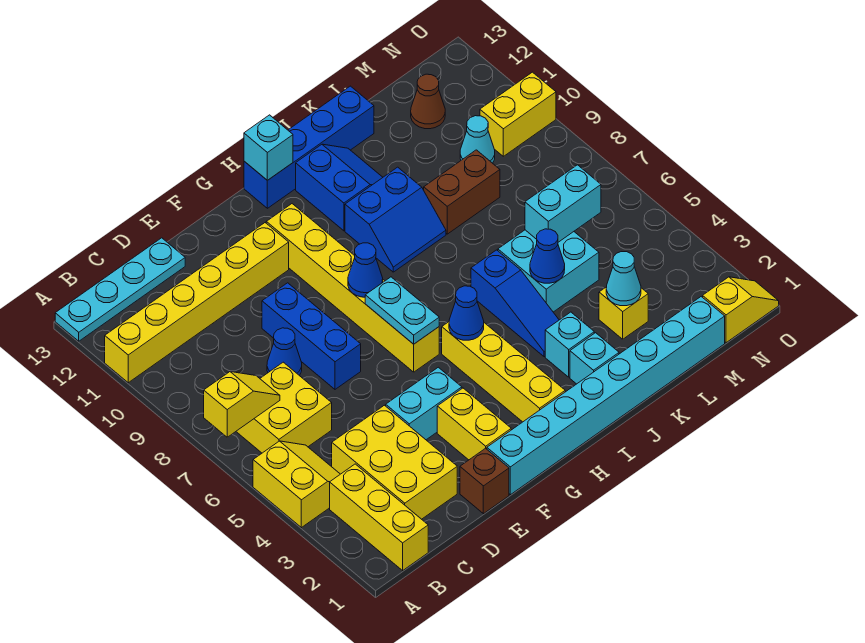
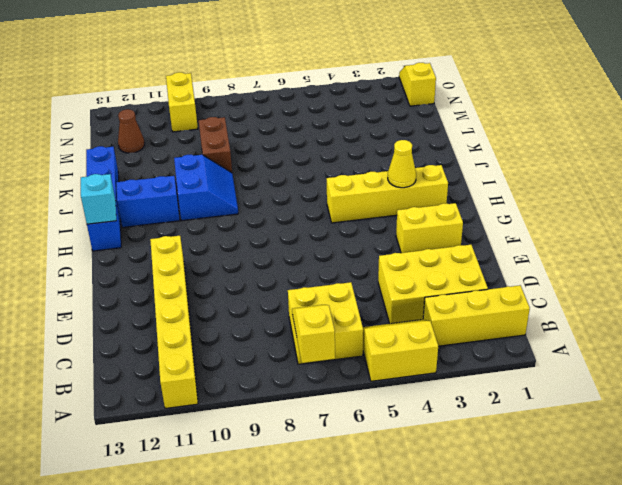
yellow cone H3 level 2 -> none
none -> cyan plate A13:D13 level 1
none -> blue cone D8 level 1
none -> brown brick E1 level 1
none -> cyan brick E4:F4 level 1

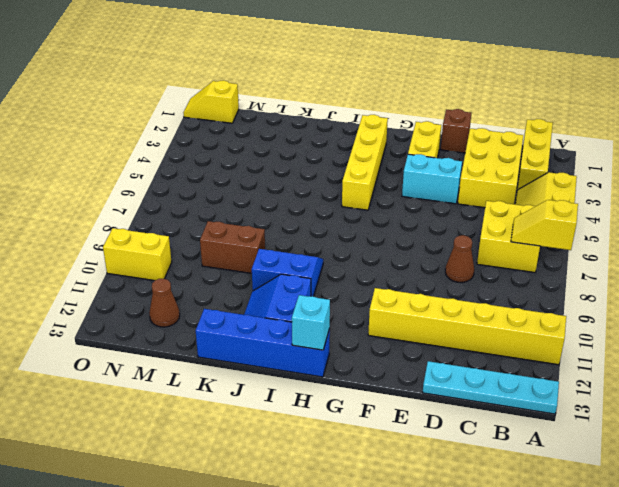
brown cone D8 level 1 -> blue cone D8 level 1
none -> blue brick E7:E9 level 1
none -> cyan brick F1:M1 level 1
none -> yellow brick G6:G11 level 1
none -> cyan brick J2 level 1

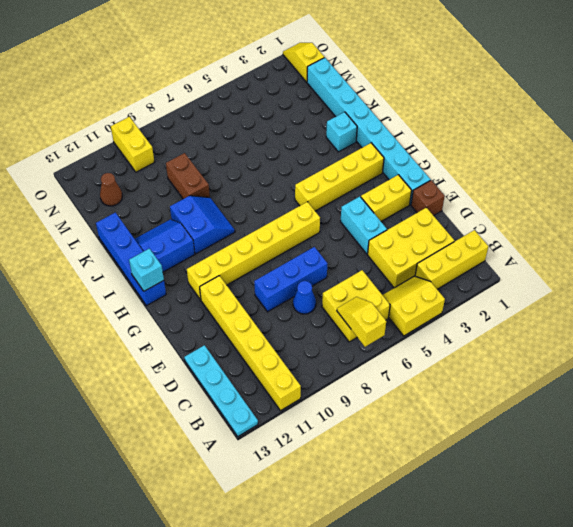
none -> cyan brick J3 level 1
none -> blue slope J4:J6 level 1 top 6
none -> cyan brick K5:L6 level 1
none -> yellow brick L3 level 1

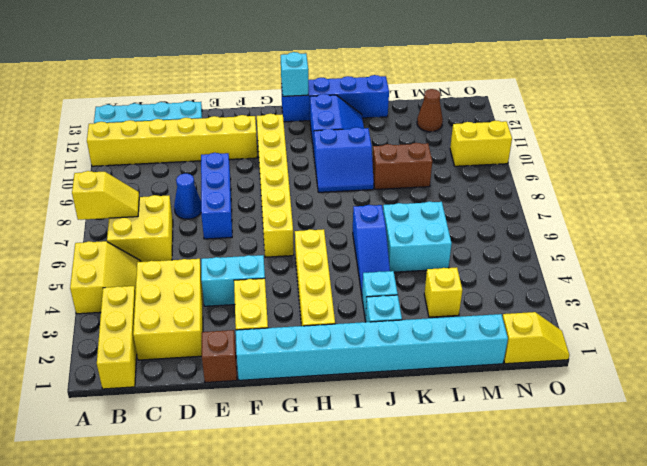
none -> cyan cone M10 level 1
none -> cyan plate G6:G7 level 2
none -> blue cone G8 level 2
none -> blue cone H5 level 2

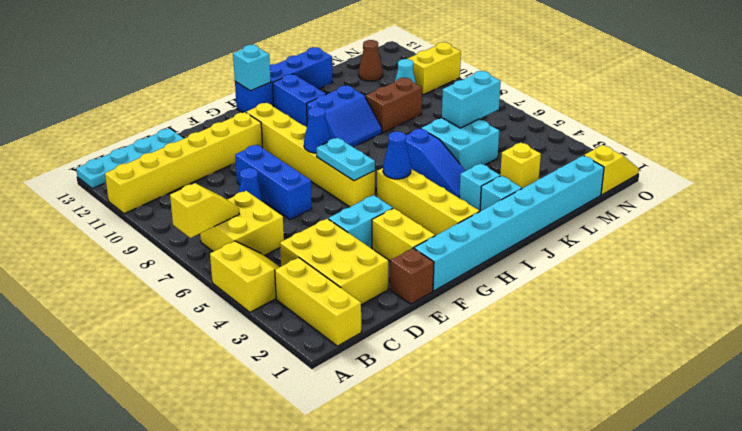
none -> blue cone K5 level 2
none -> cyan cone L3 level 2

